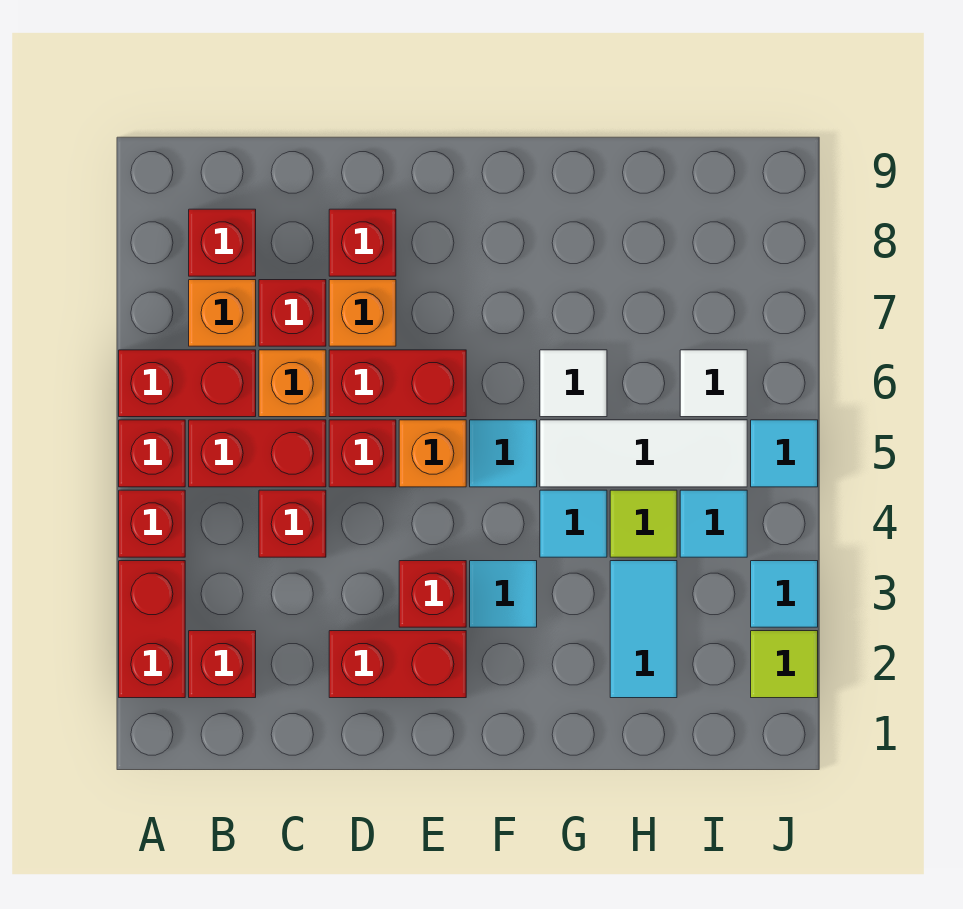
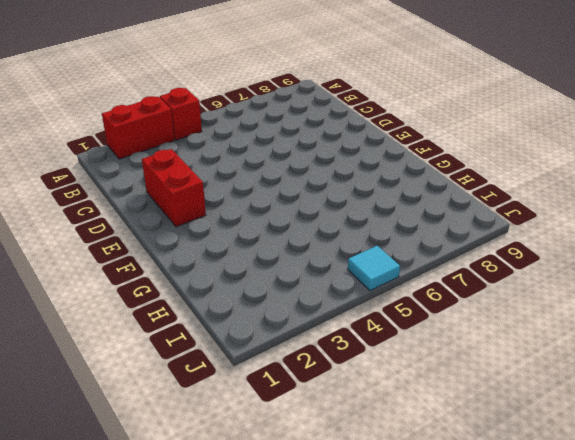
none -> red brick A5 level 1
none -> red brick A6:B6 level 1
none -> red brick B2 level 1
none -> red brick B5:C5 level 1

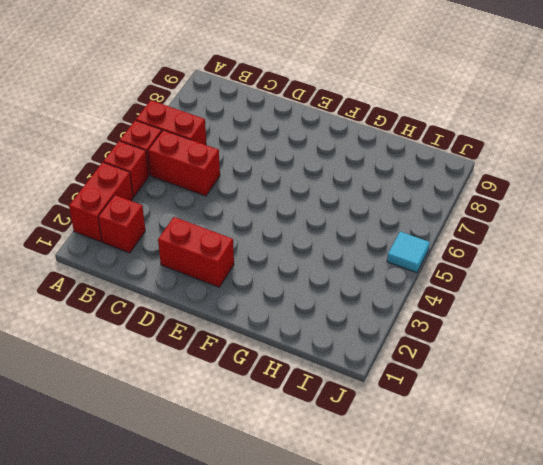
none -> orange brick B7 level 1
none -> red brick B8 level 1
none -> red brick C4 level 1
none -> orange brick C6 level 1

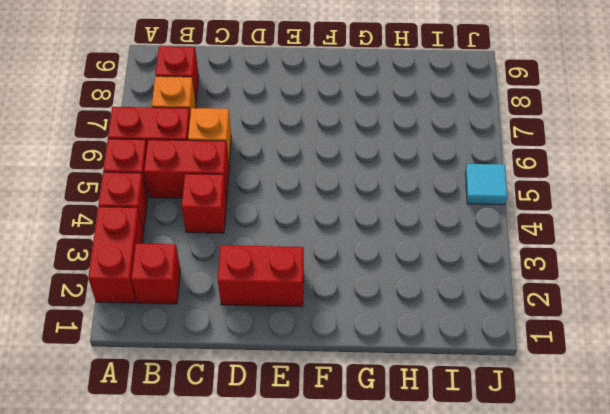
none -> red brick C7 level 1
none -> red brick D5 level 1
none -> red brick D6:E6 level 1
none -> orange brick D7 level 1

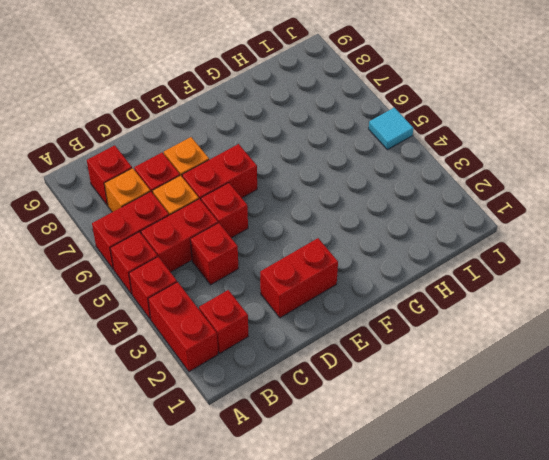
none -> red brick D8 level 1
none -> red brick E3 level 1
none -> orange brick E5 level 1
none -> cyan tile F3 level 1

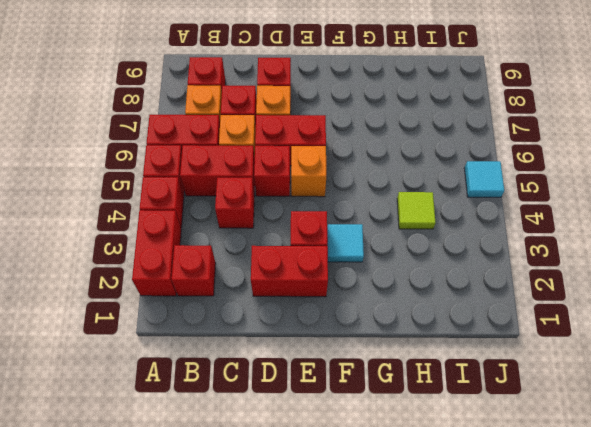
none -> cyan tile F5 level 1
none -> cyan tile G4 level 1
none -> white tile G5:I5 level 1
none -> white tile G6 level 1

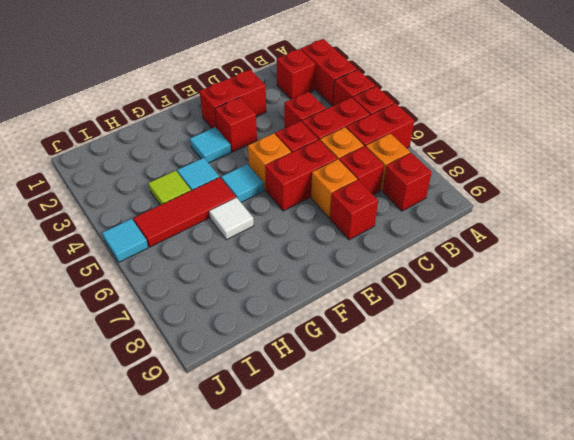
red tile G5:I5 level 1 -> white tile G5:I5 level 1
none -> cyan tile H2:H3 level 1
none -> cyan tile I4 level 1
none -> white tile I6 level 1
none -> lime tile J2 level 1

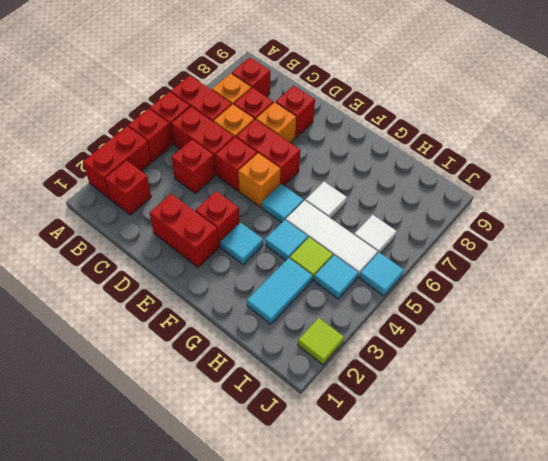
none -> cyan tile J3 level 1

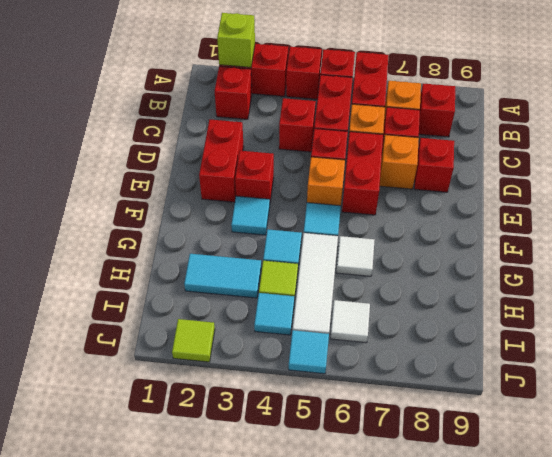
lime brick A2 level 2 -> none
none -> cyan tile J3 level 1

